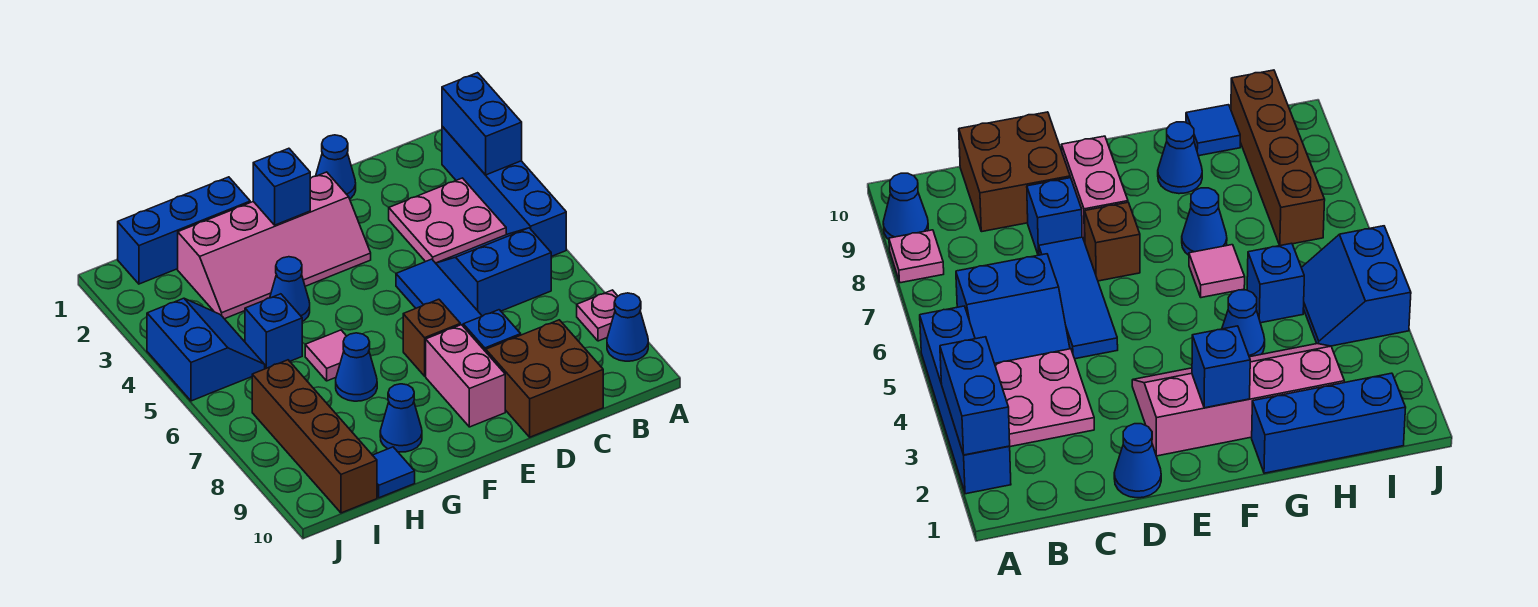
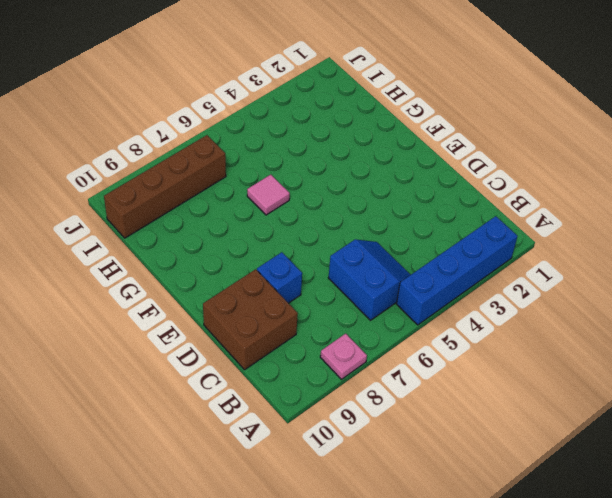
none -> blue cone A9 level 1
none -> pink plate B3:C4 level 1
none -> blue cone D1 level 1

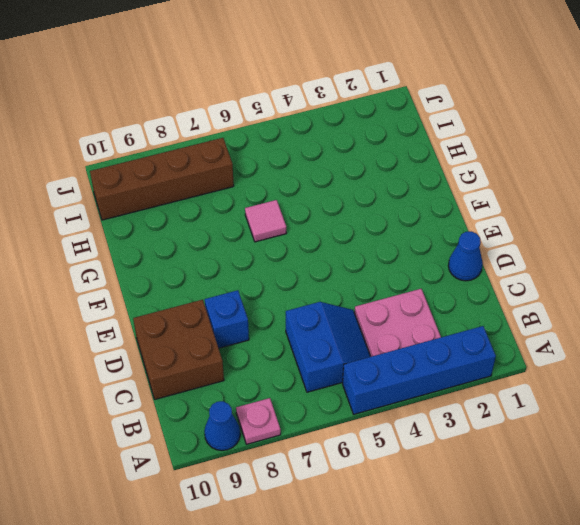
none -> blue tile D5:D7 level 1
none -> pink slope E2:H3 level 1 top 2
none -> brown brick E7 level 1

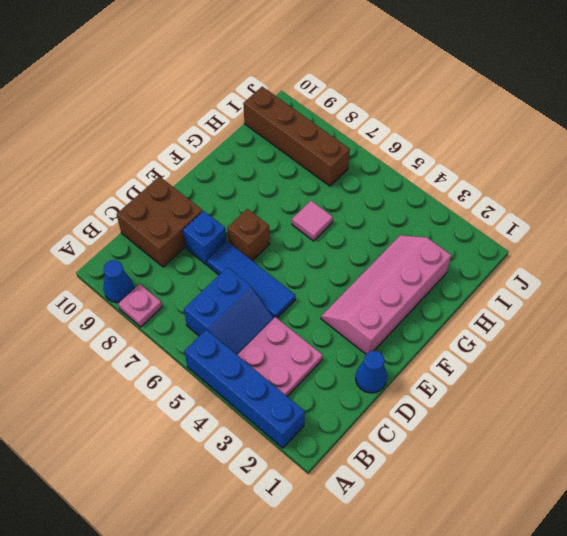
none -> pink brick E8:E9 level 1
none -> blue brick G1:I1 level 1
none -> blue cone G4 level 1

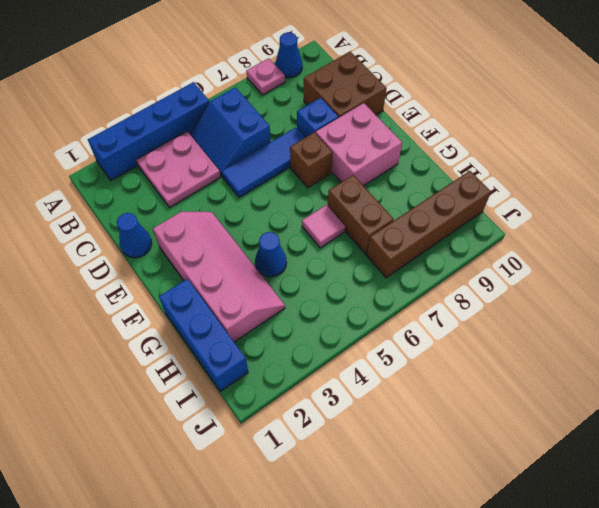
pink brick E8:F9 level 1 -> pink brick E8:E9 level 1
brown brick G7:H7 level 1 -> blue cone G7 level 1
none -> blue cone G9 level 1
none -> blue brick H5 level 1
none -> blue tile H10 level 1

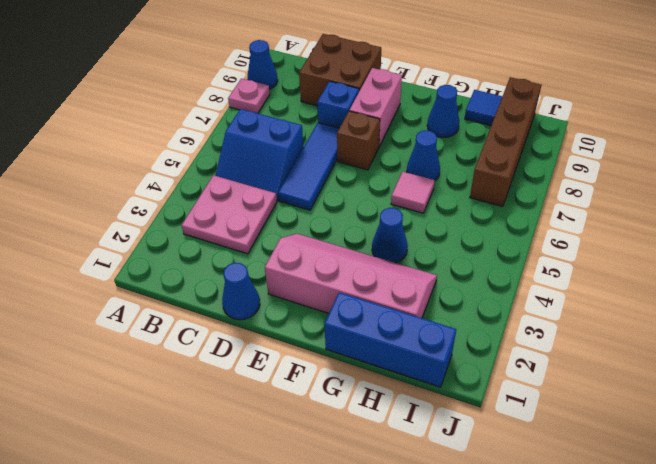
none -> blue brick A2:A5 level 1
none -> blue brick H5 level 1
none -> blue slope I4:J5 level 1 top J

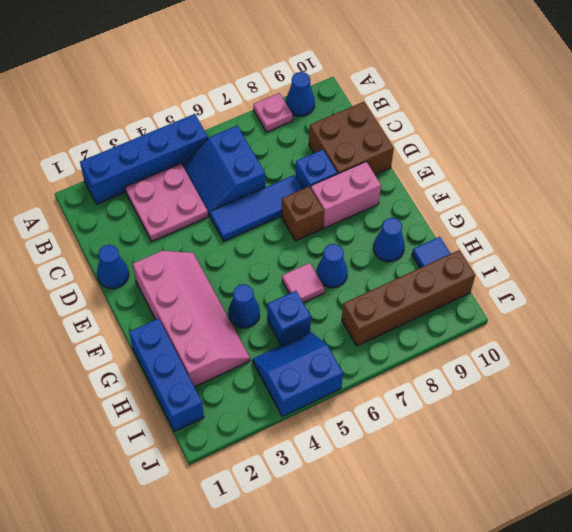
none -> blue brick A2:A3 level 2
none -> blue brick F2 level 2

